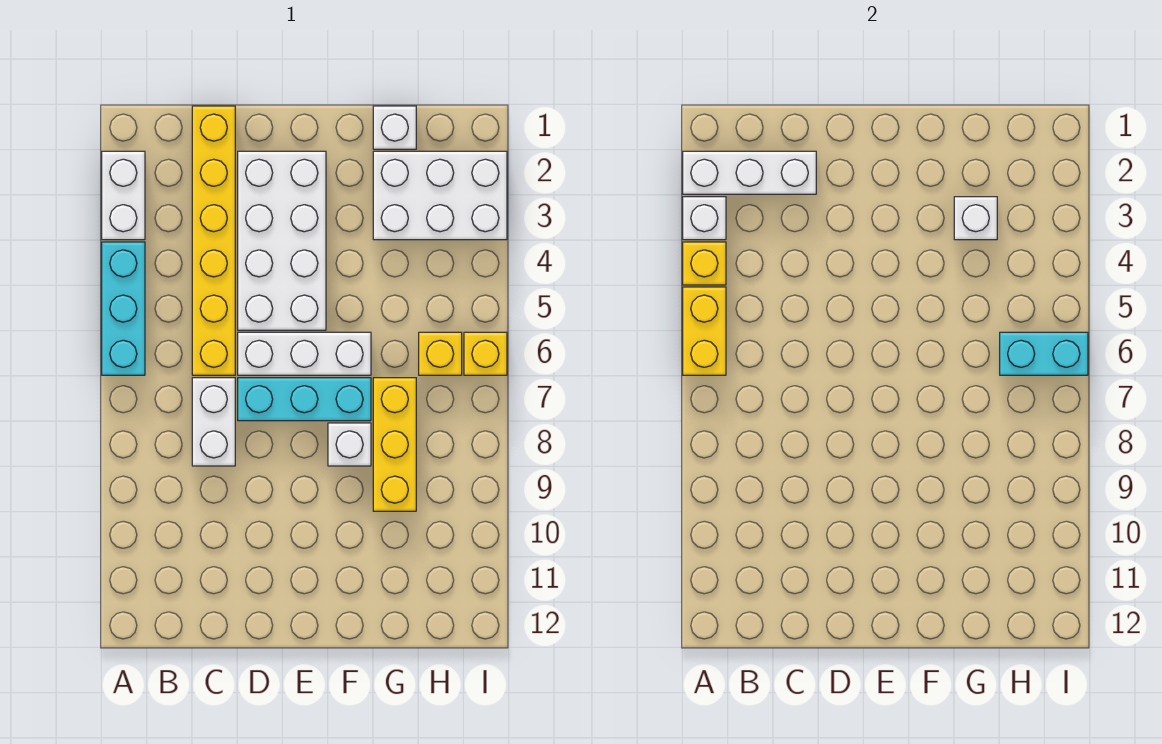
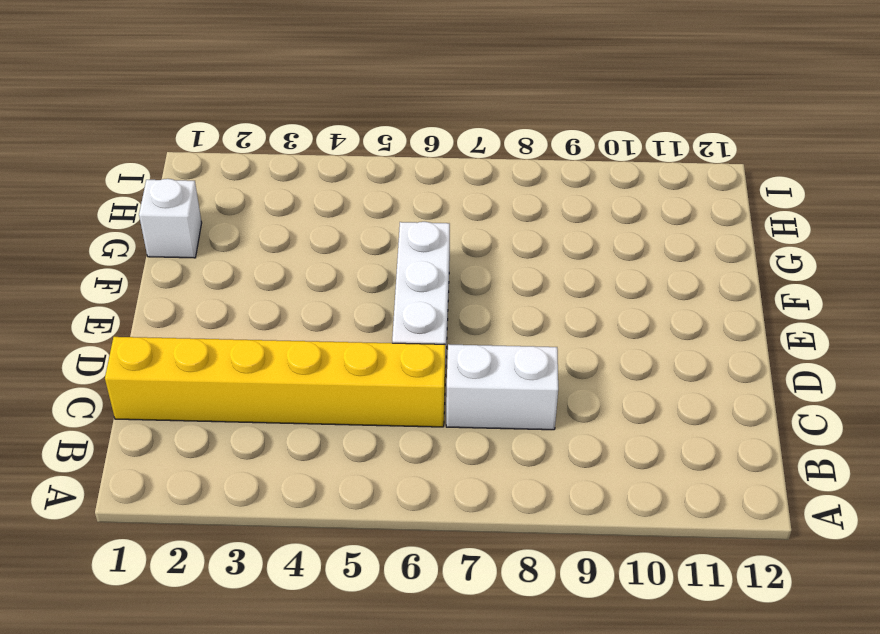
none -> white brick A2:A3 level 1
none -> cyan brick A4:A6 level 1
none -> white brick D2:E5 level 1

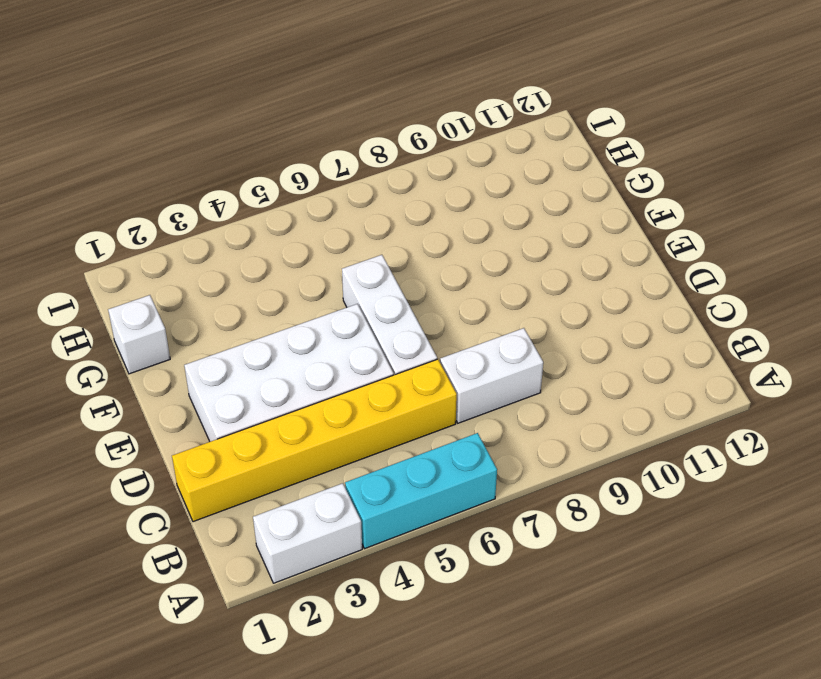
none -> cyan brick D7:F7 level 1
none -> white brick F8 level 1
none -> white brick G2:I3 level 1

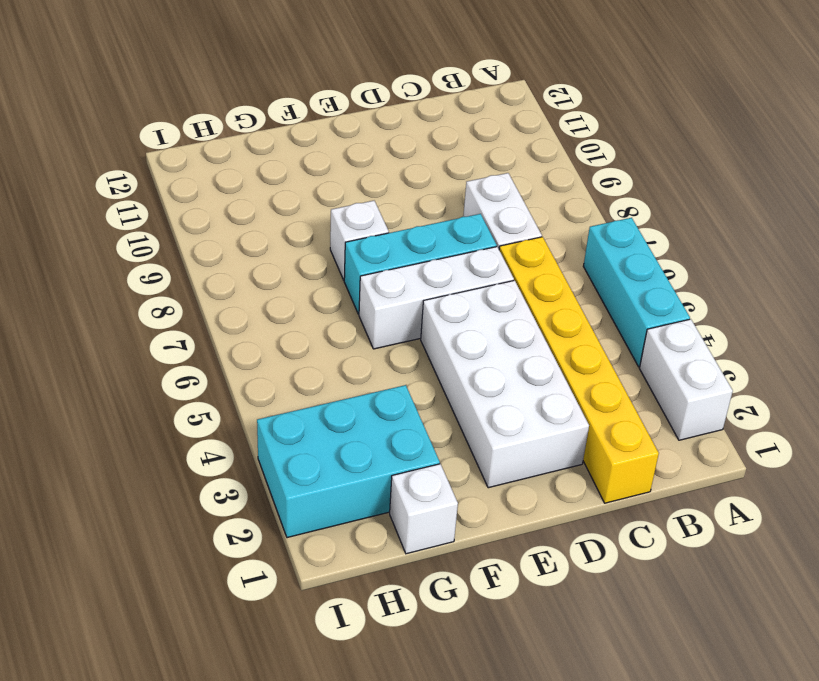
cyan brick G2:I3 level 1 -> white brick G2:I3 level 1
none -> yellow brick G7:G9 level 1
none -> yellow brick H6 level 1
none -> yellow brick I6 level 1

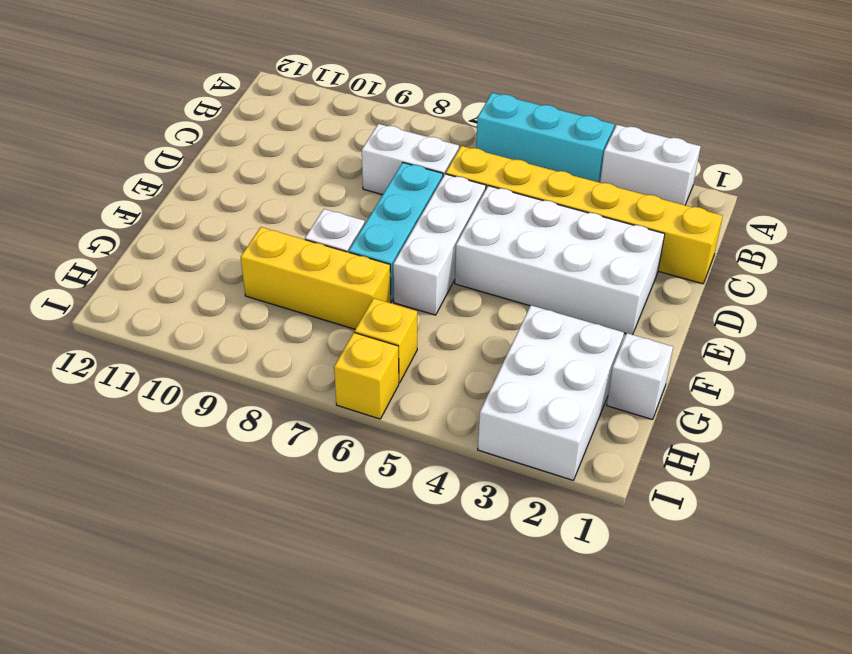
none -> white brick A2:C2 level 2
none -> white brick A3 level 2
none -> yellow brick A4 level 2

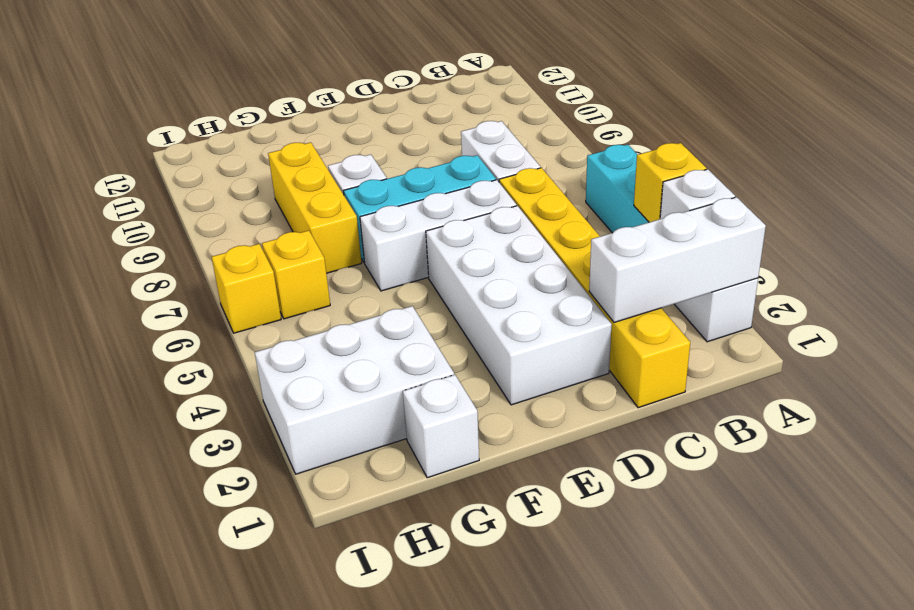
none -> yellow brick A5:A6 level 2
none -> white brick G3 level 2
none -> cyan brick H6:I6 level 2

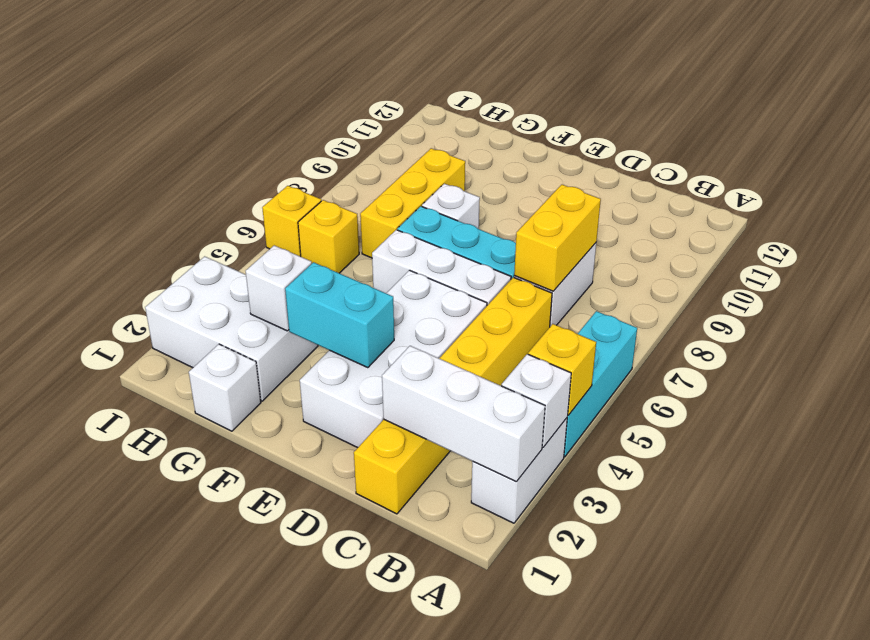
yellow brick C7:C8 level 2 -> yellow brick A5:A6 level 2
cyan brick E3:F3 level 2 -> cyan brick H6:I6 level 2

